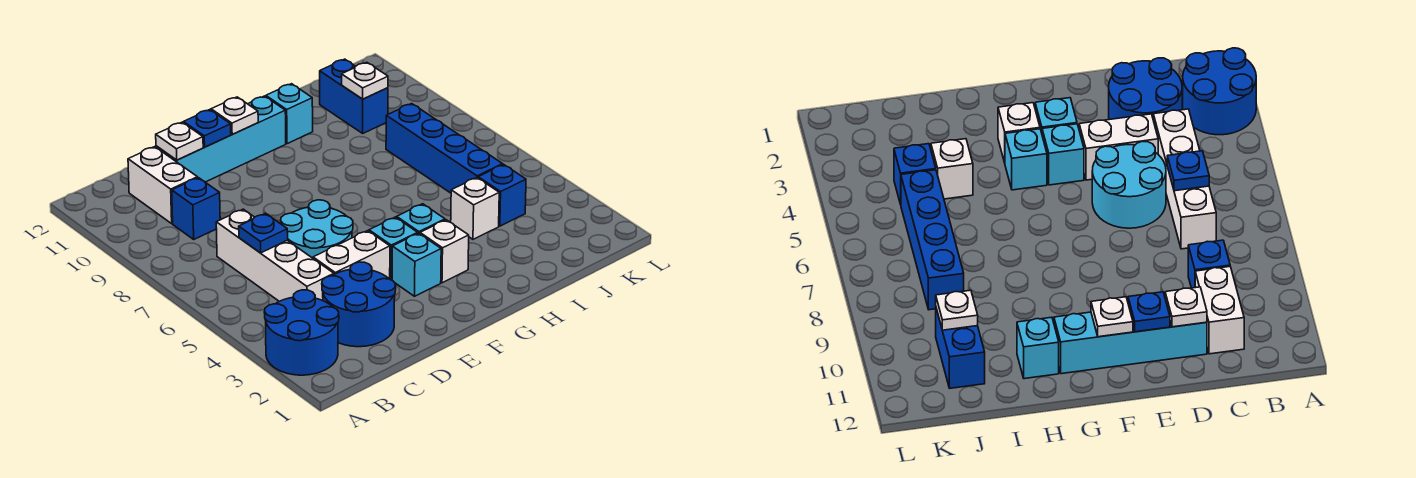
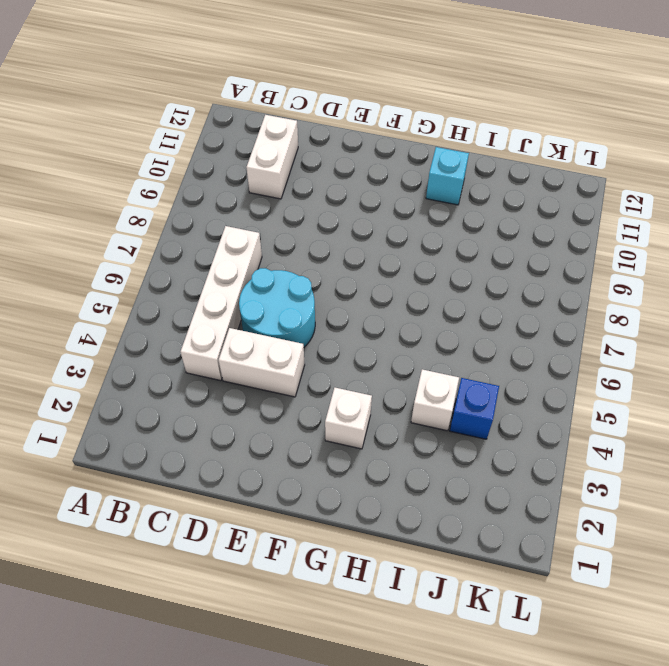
none -> blue round brick A2:B3 level 1
none -> blue round brick C2:D3 level 1
none -> blue brick C9 level 1

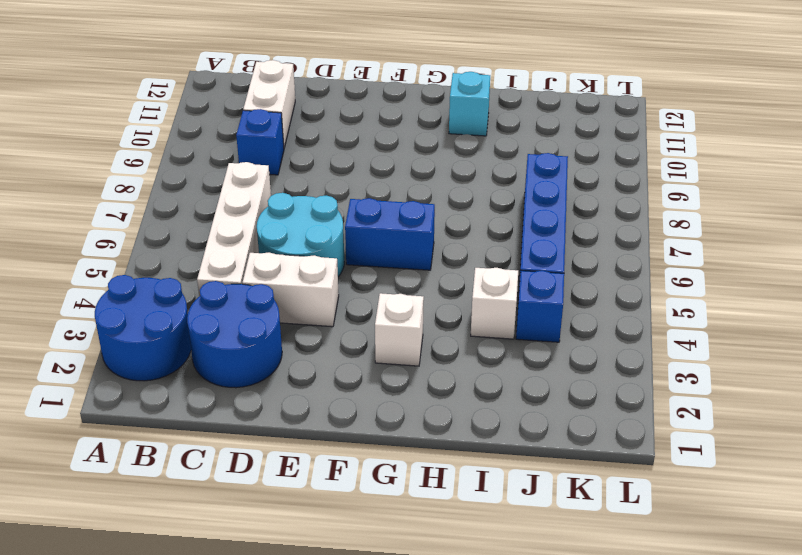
blue brick F6:G6 level 1 -> blue brick J10:J11 level 1
none -> cyan brick D11:G11 level 1
none -> cyan brick F3 level 1
none -> cyan brick F4 level 1

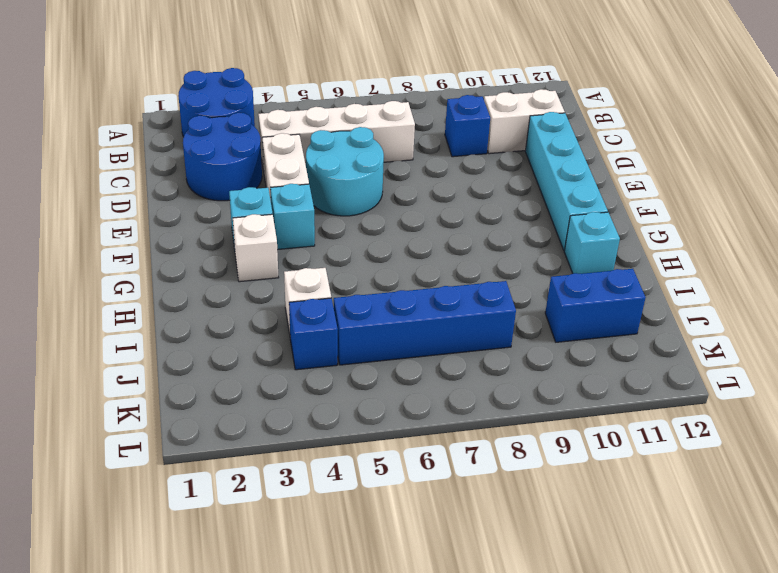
none -> cyan brick G4 level 1
none -> blue plate C6 level 2
none -> white plate D11 level 2

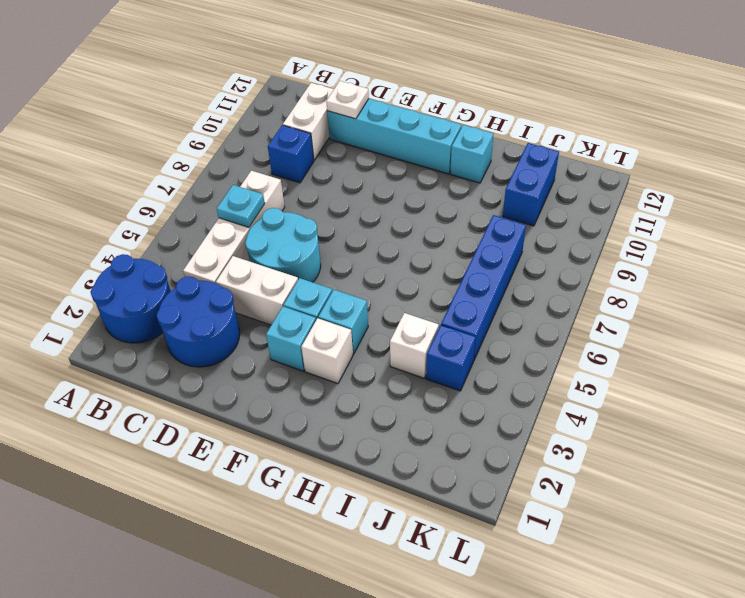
cyan plate C6 level 2 -> blue plate C6 level 2
none -> blue plate E11 level 2
none -> white plate F11 level 2
none -> white plate J10 level 2

